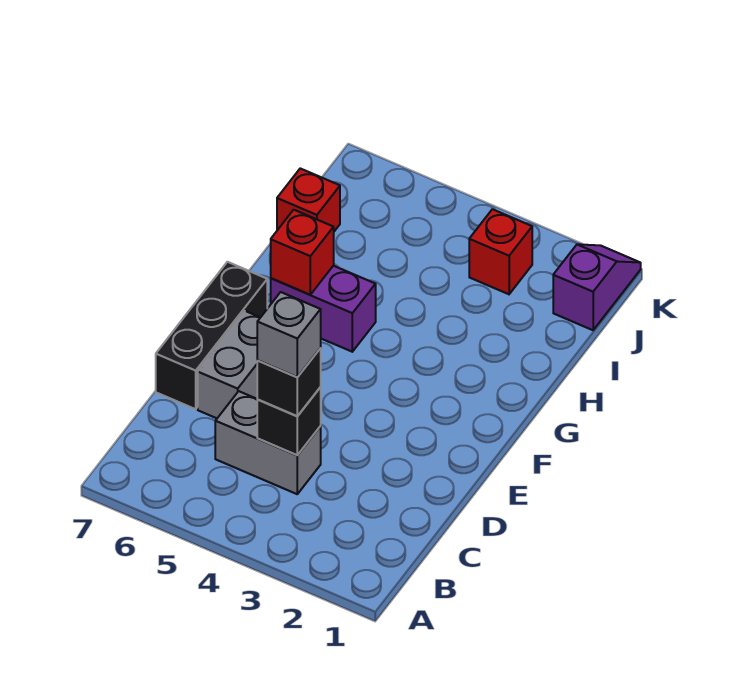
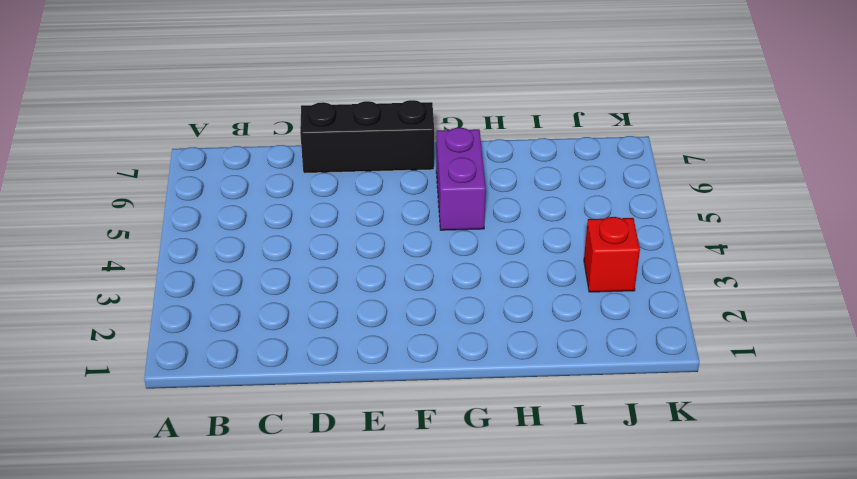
none -> grey brick C4:C5 level 1
none -> grey brick D6:E6 level 1

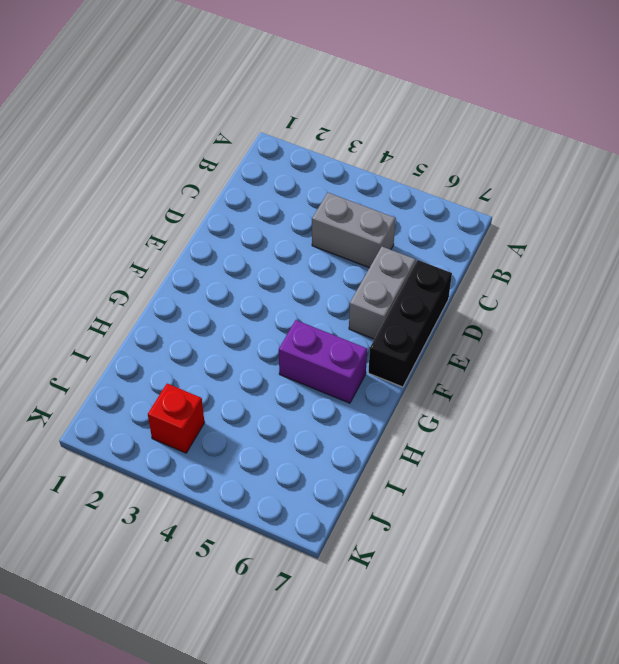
none -> red brick I7 level 1
none -> purple slope J1:K1 level 1 top J

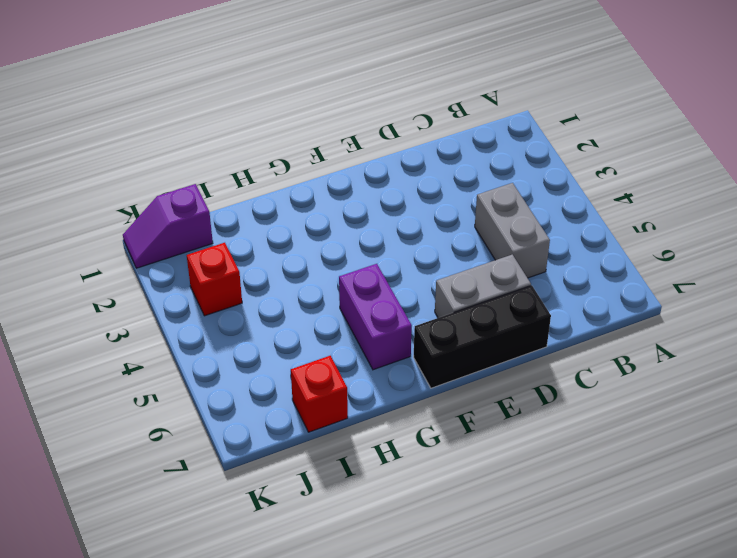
none -> black brick C4 level 2
none -> red brick G6 level 2

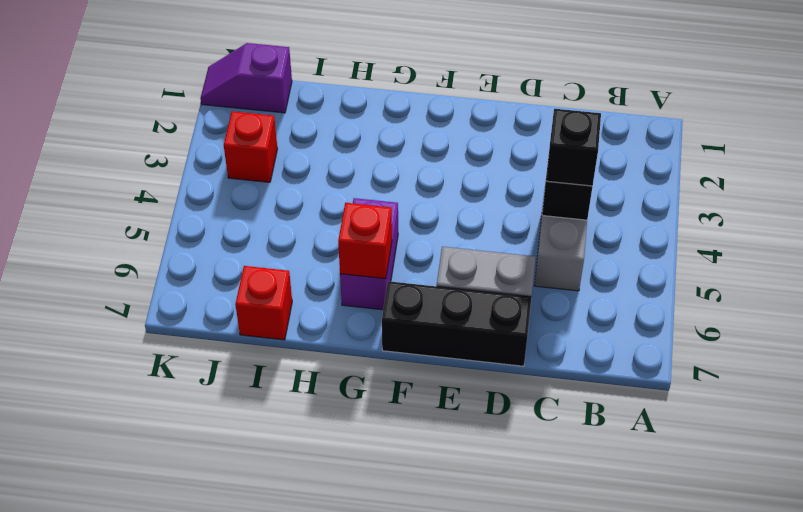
none -> grey brick C4 level 4

